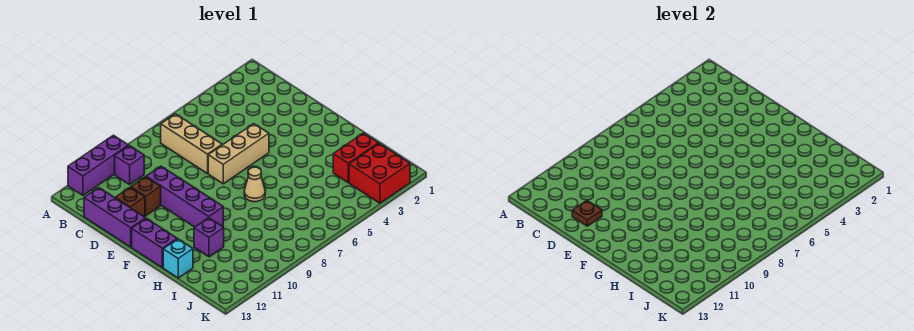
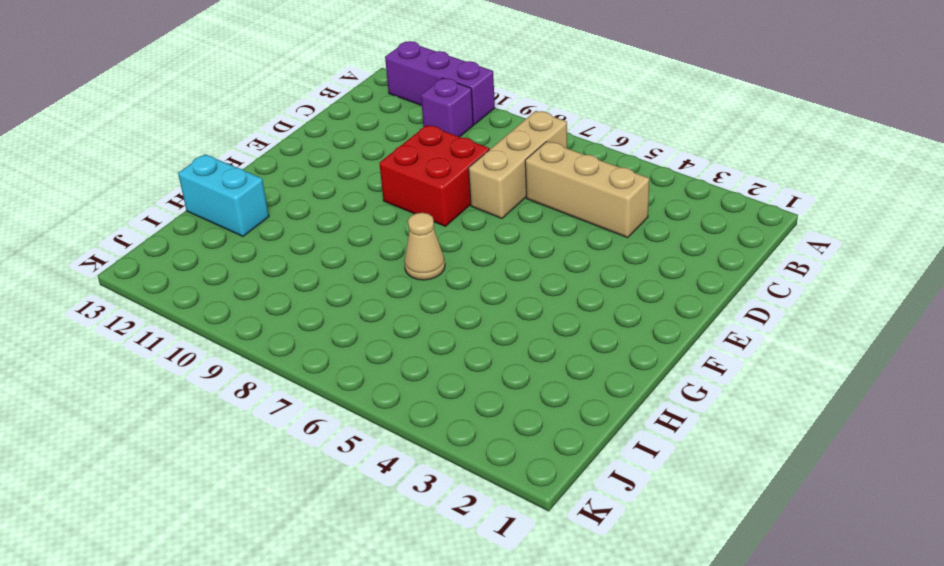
tan brick C4:C6 level 1 -> tan brick E5:E7 level 1
red brick D8:E9 level 1 -> red brick J2:K3 level 1
cyan brick H12:H13 level 1 -> cyan brick H13 level 1
none -> purple brick C13:E13 level 1
none -> purple brick D10:G10 level 1
none -> brown brick D11 level 1

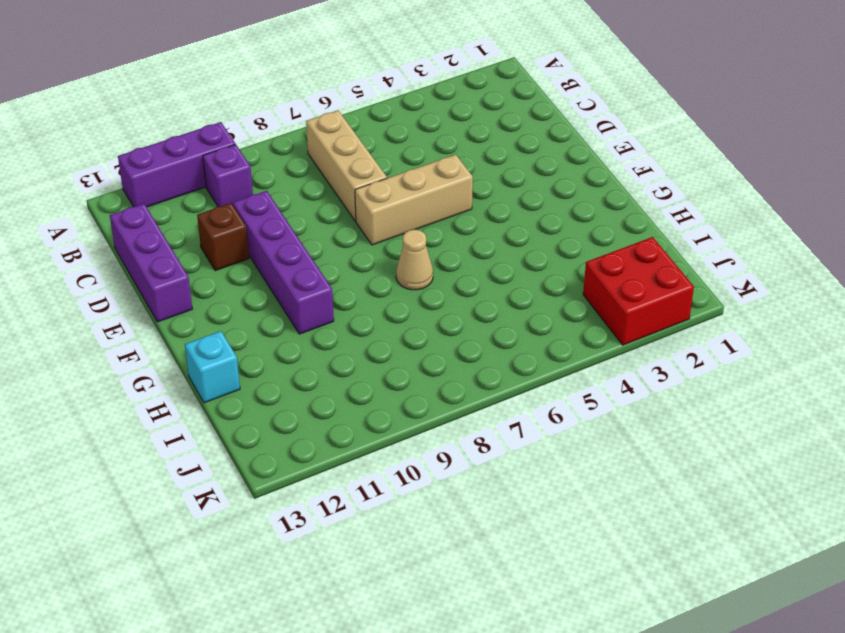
none -> brown brick D12 level 1
none -> purple brick F13:G13 level 1
none -> purple brick H11 level 1

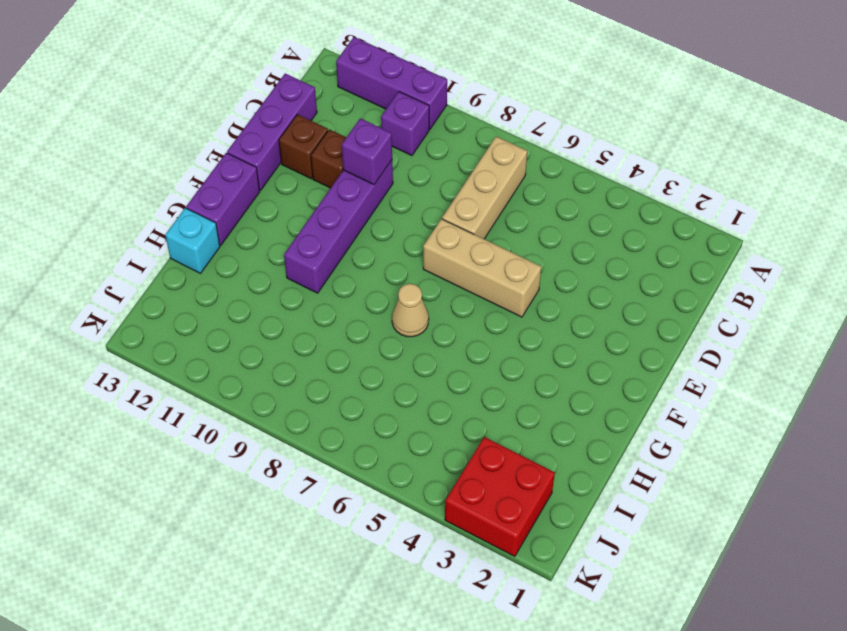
purple brick D10 level 2 -> purple brick H11 level 1
none -> red brick I2:I3 level 1
none -> brown plate D12 level 2

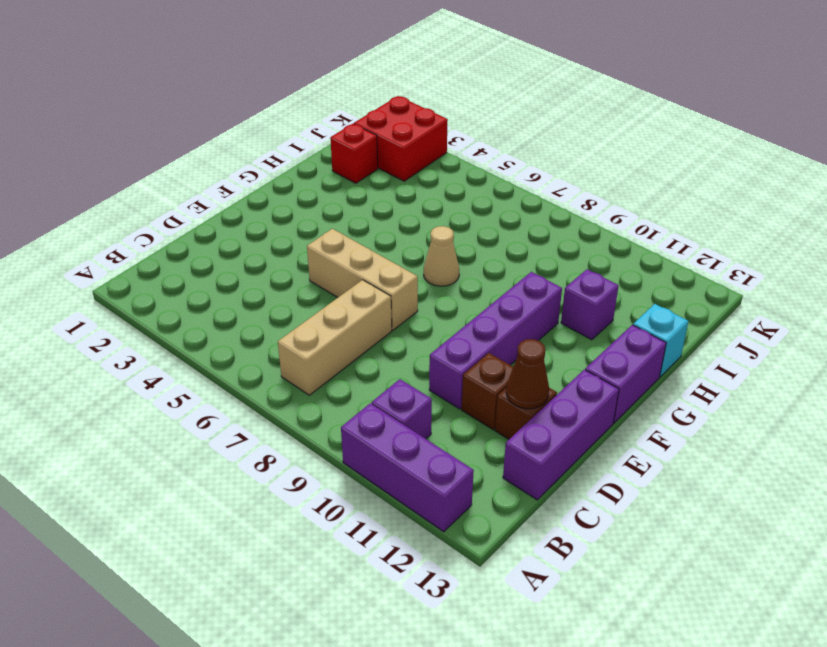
brown cone D12 level 2 -> brown plate D12 level 2
red brick I2 level 1 -> red brick I2:I3 level 1

